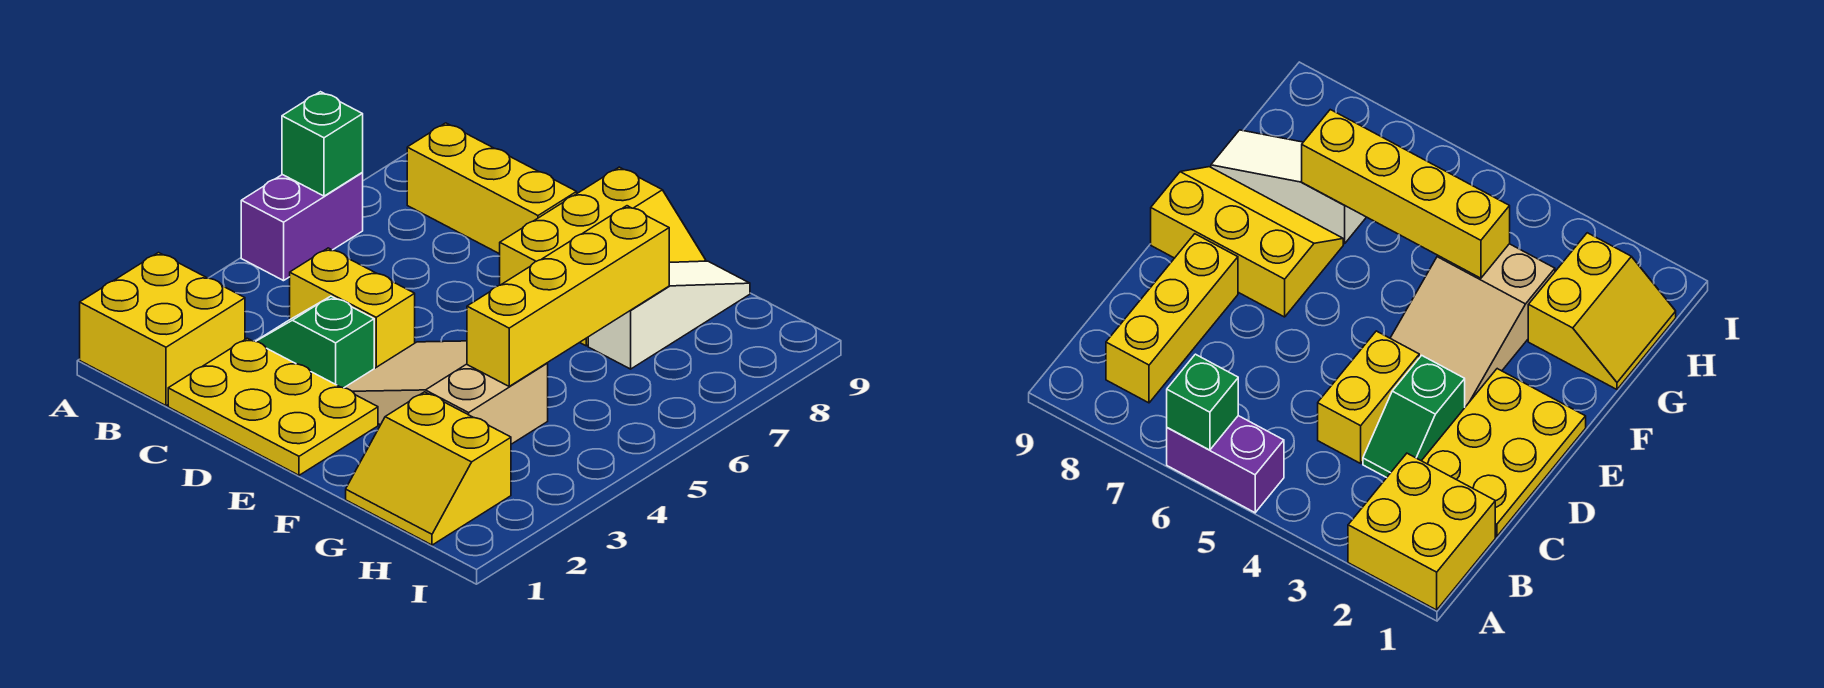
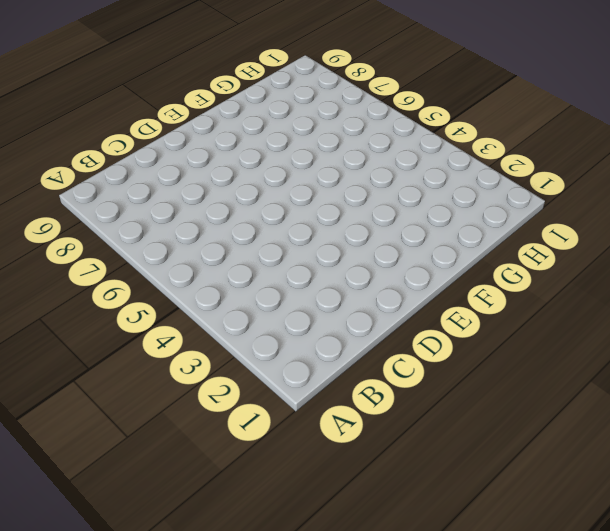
none -> yellow brick A1:B2 level 1
none -> purple brick A5:A6 level 1
none -> yellow brick B8:D8 level 1

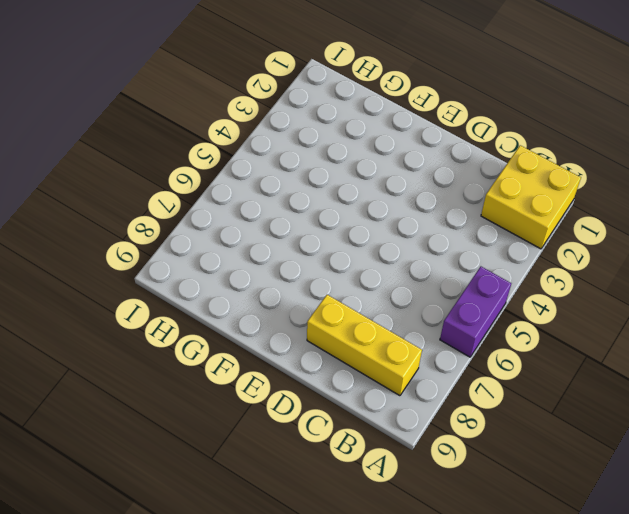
none -> yellow plate C1:E2 level 1
none -> green slope C3:D3 level 1 top D
none -> yellow brick C4:D4 level 1

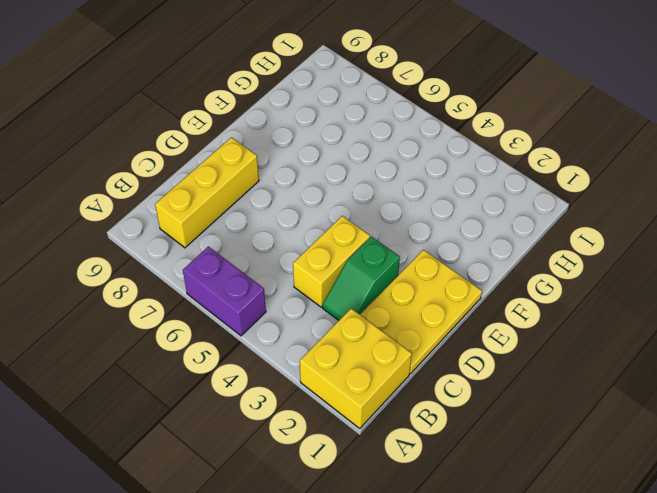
none -> tan slope E3:G4 level 1 top G
none -> yellow slope E7:F9 level 1 top E
none -> yellow slope G1:H2 level 1 top 2

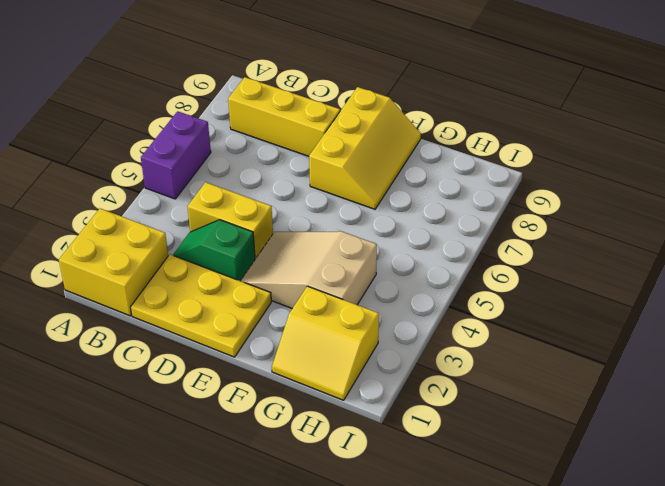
none -> white slope G7:G9 level 1 top 7
none -> green brick A6 level 2
none -> yellow brick G4:G7 level 2

